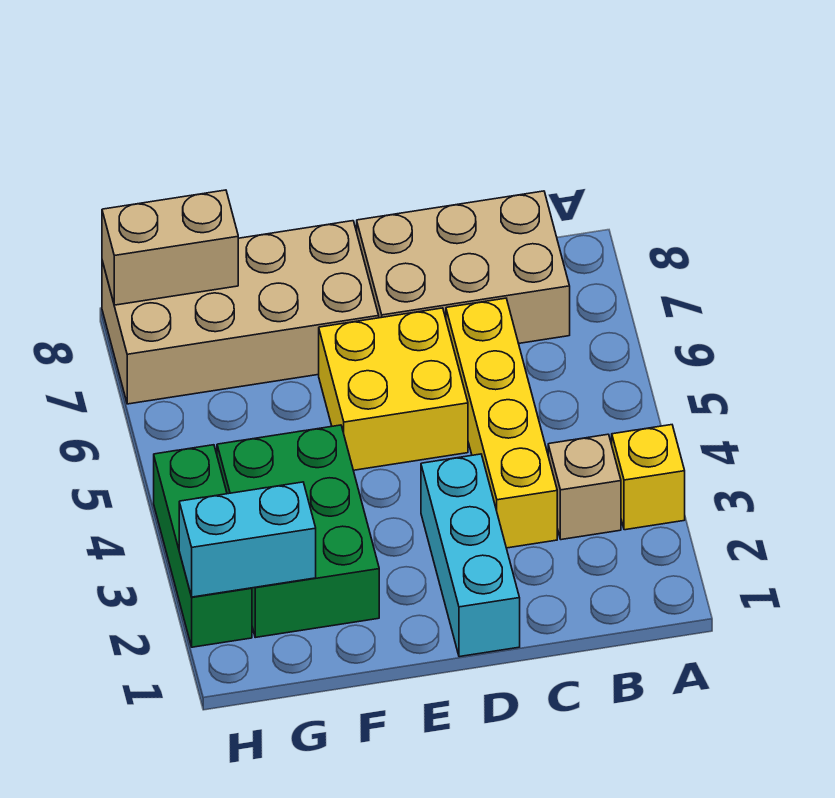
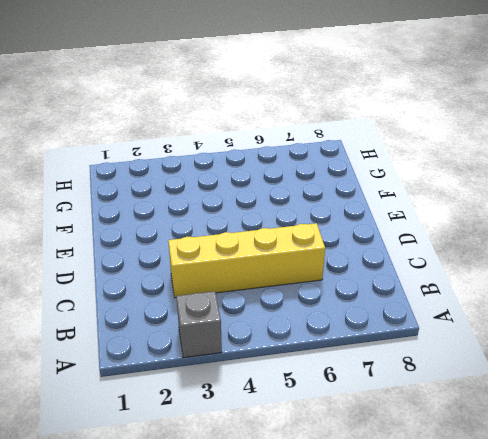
grey brick A3 level 1 -> yellow brick A3 level 1
none -> tan brick B3 level 1
none -> tan brick B7:D8 level 1

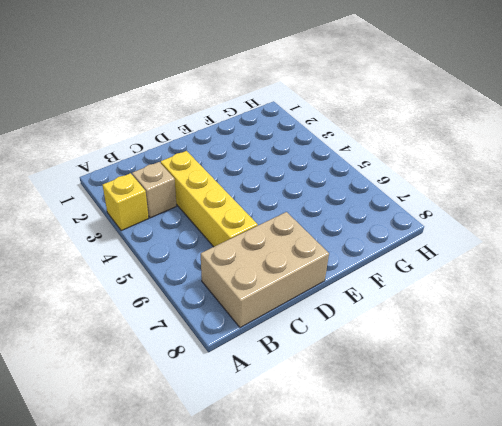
none -> cyan brick D1:D3 level 1
none -> yellow brick D5:E6 level 1

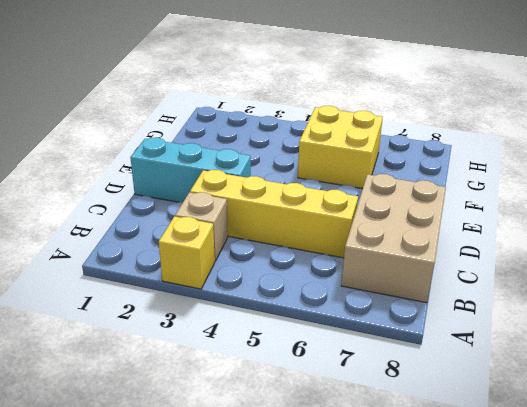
yellow brick F5:G6 level 1 -> yellow brick D5:E6 level 1
none -> tan brick E7:H8 level 1
none -> green brick F2:G4 level 1

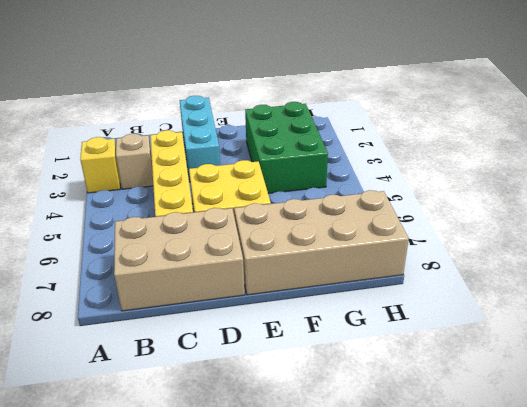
none -> green brick H2:H4 level 1
none -> cyan brick G2:H2 level 2

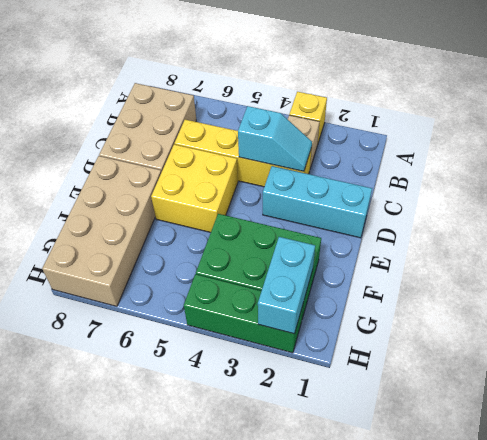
cyan slope C3:C4 level 2 top 4 -> none
none -> tan brick G8:H8 level 2

